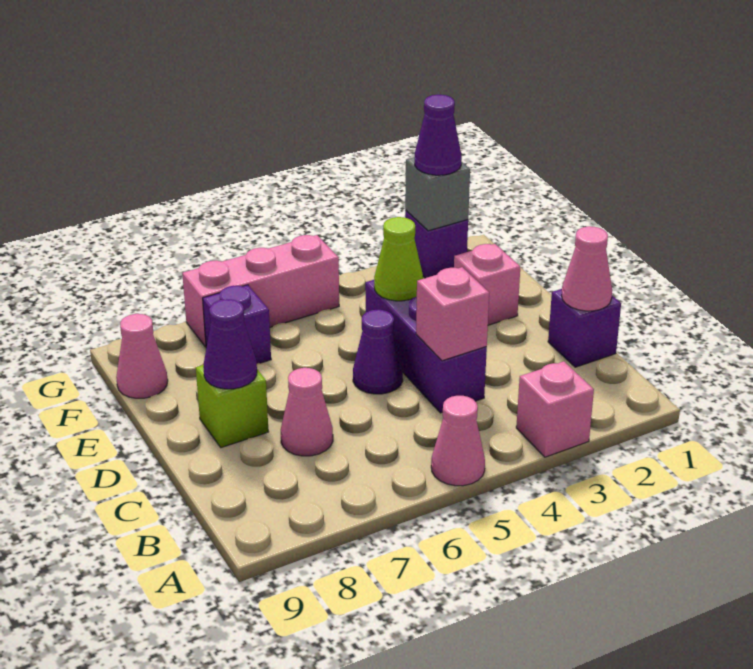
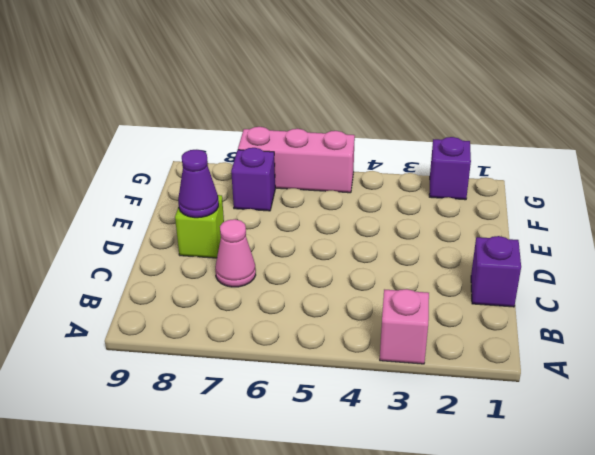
none -> pink cone A5 level 1
none -> purple brick C4:E4 level 1
none -> purple cone D5 level 1

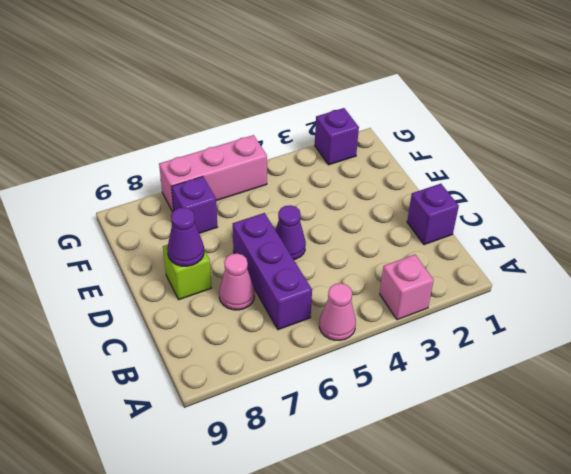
purple brick B6:D6 level 1 -> purple brick C4:E4 level 1
none -> pink brick E2 level 1
none -> pink cone F9 level 1
none -> pink cone C1 level 2

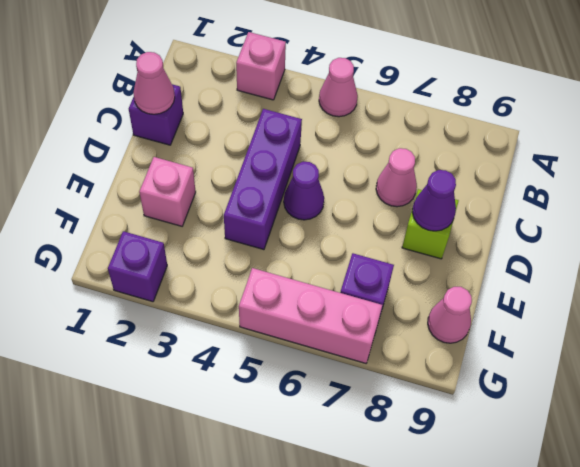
none -> pink brick C4 level 2
none -> lime cone E4 level 2
none -> grey brick G2 level 2

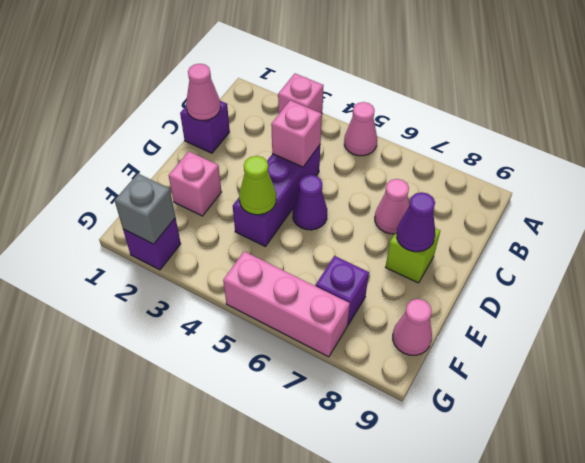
none -> purple cone G2 level 3

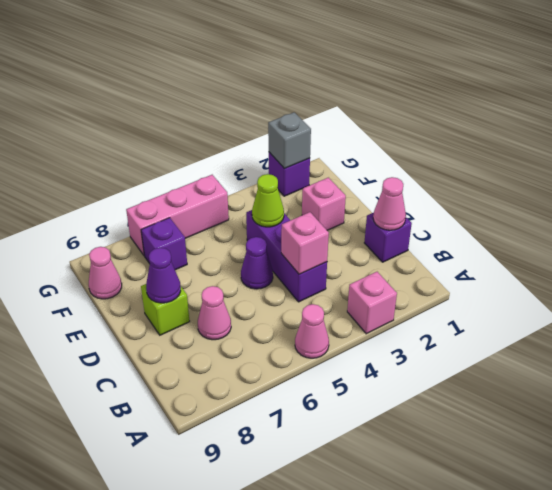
none -> purple cone G2 level 3

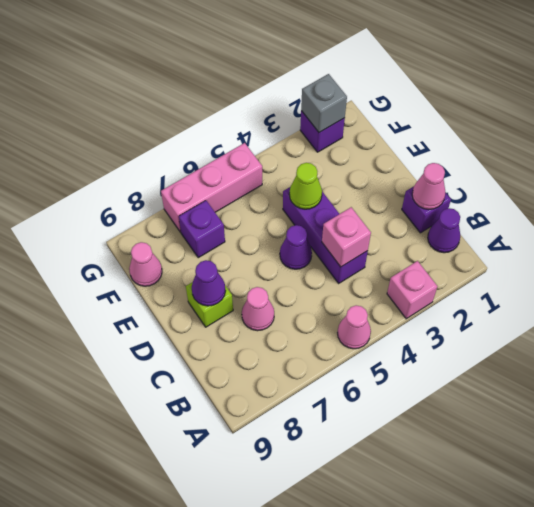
purple cone B1 level 1 -> purple cone G2 level 3
none -> pink brick E2 level 1

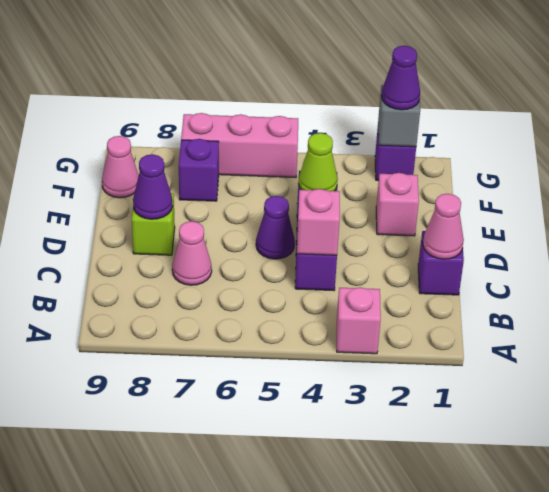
none -> pink cone A5 level 1

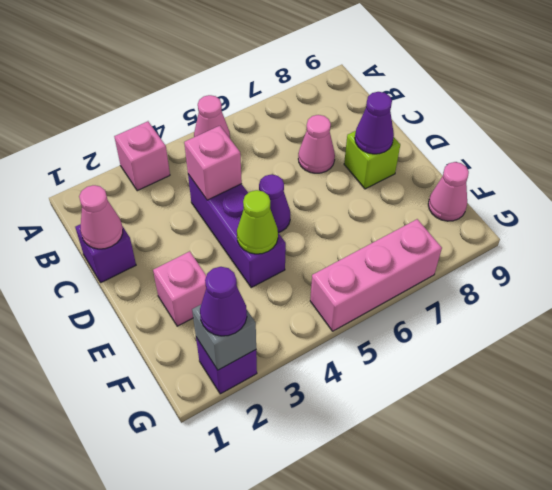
none -> purple brick F7 level 1

